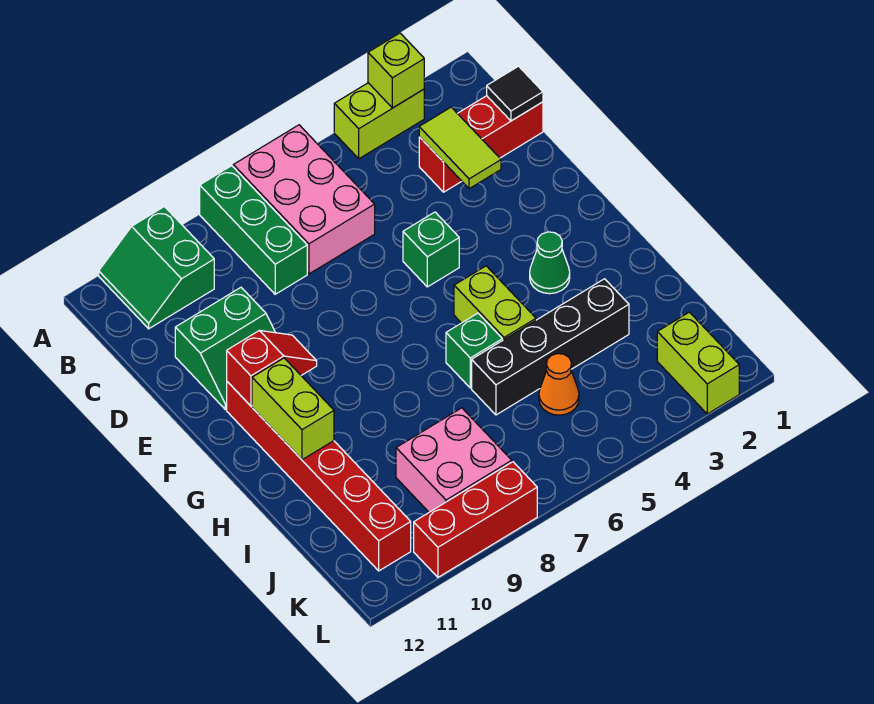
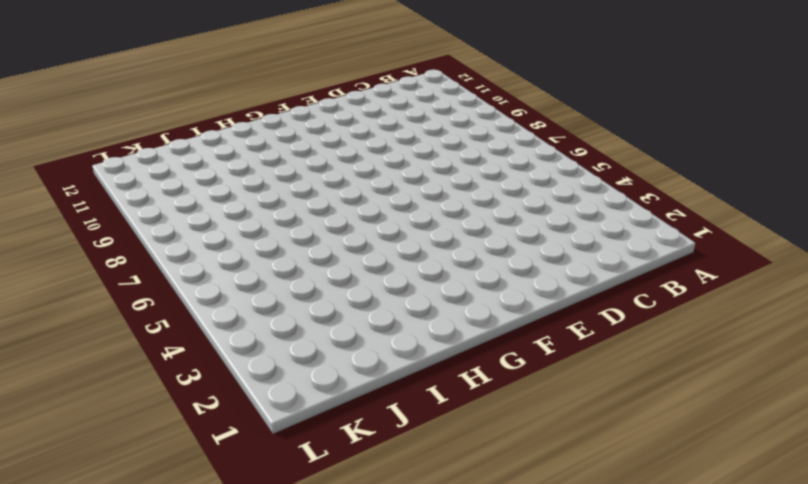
none -> lime brick A3:A4 level 1
none -> pink brick A6:C7 level 1
none -> green brick A8:C8 level 1

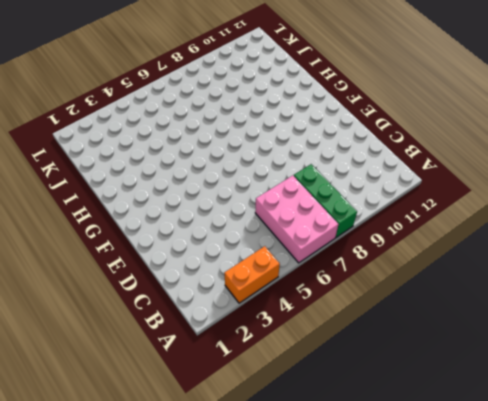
orange brick A3:A4 level 1 -> lime brick A3:A4 level 1
none -> green slope A10:B11 level 1 top 10
none -> red brick C1:C3 level 1
none -> green slope D10:E11 level 1 top D

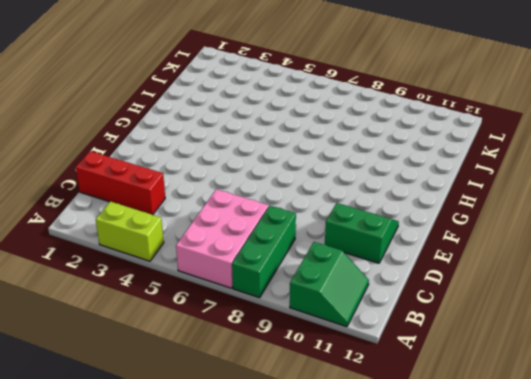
none -> green brick E5 level 1
none -> red brick F11:K11 level 1
none -> green cone G3 level 1

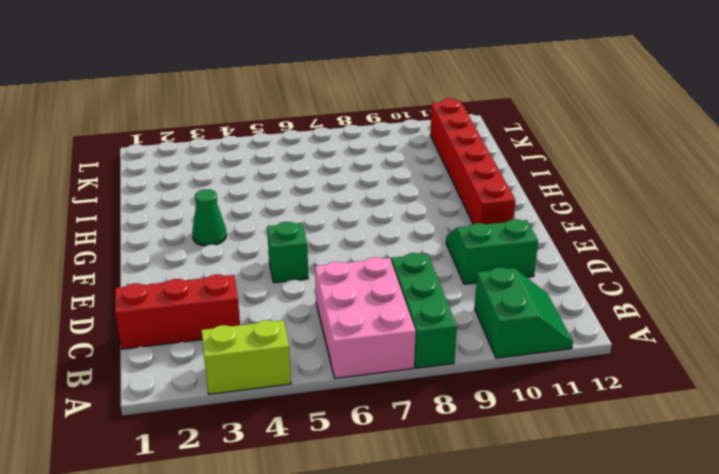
none -> lime brick G5:H5 level 1
none -> green brick H6 level 1
none -> black brick I3:I6 level 1

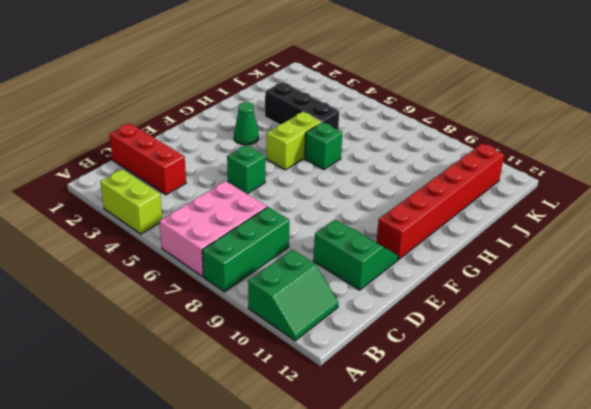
black brick I3:I5 level 1 -> black brick I3:I6 level 1
none -> orange cone J5 level 1
none -> pink brick J8:K9 level 1
none -> lime brick K2:L2 level 1

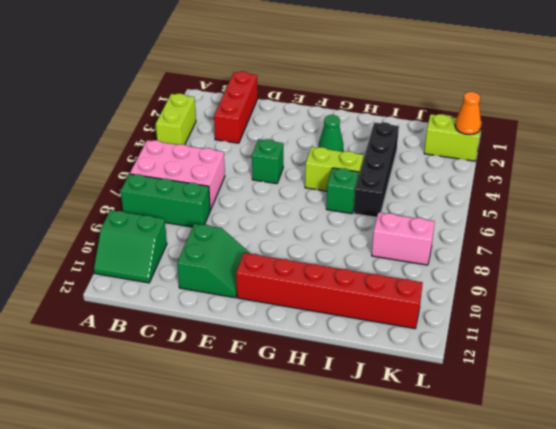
pink brick J8:K8 level 1 -> pink brick J8:K9 level 1
orange cone L2 level 2 -> orange cone J5 level 1
none -> red brick L8:L10 level 1
none -> lime brick A3 level 2
none -> black tile C1 level 2

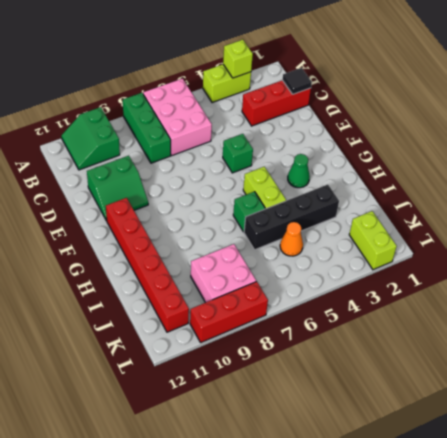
none -> lime tile C3:D3 level 2
none -> red slope F10:F11 level 2 top 11
none -> lime brick G11:H11 level 2

